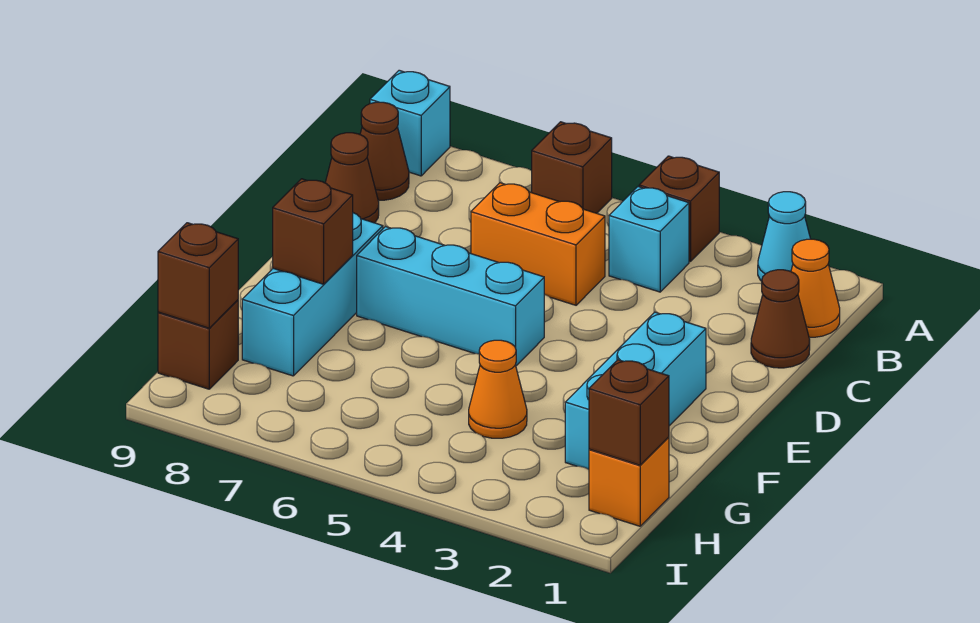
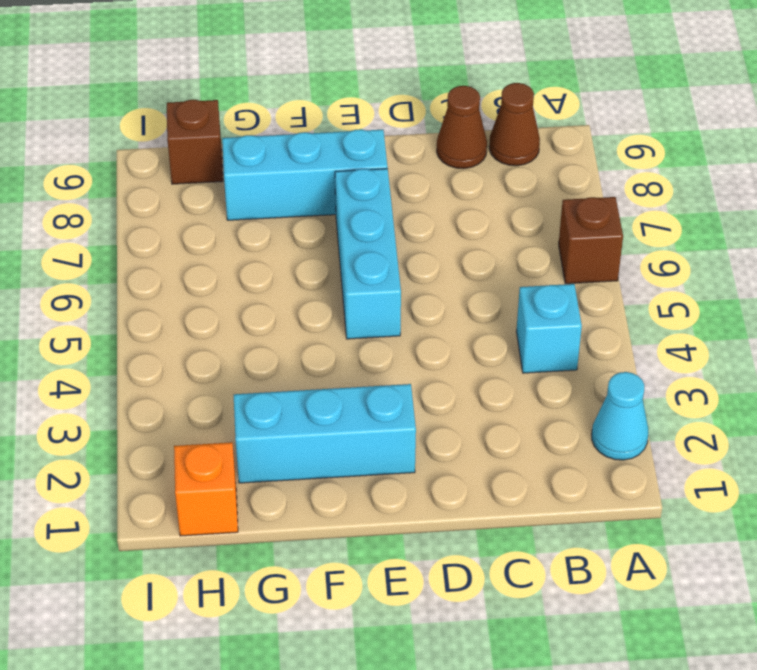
none -> brown brick A4 level 1
none -> cyan brick A9 level 1
none -> orange cone B1 level 1

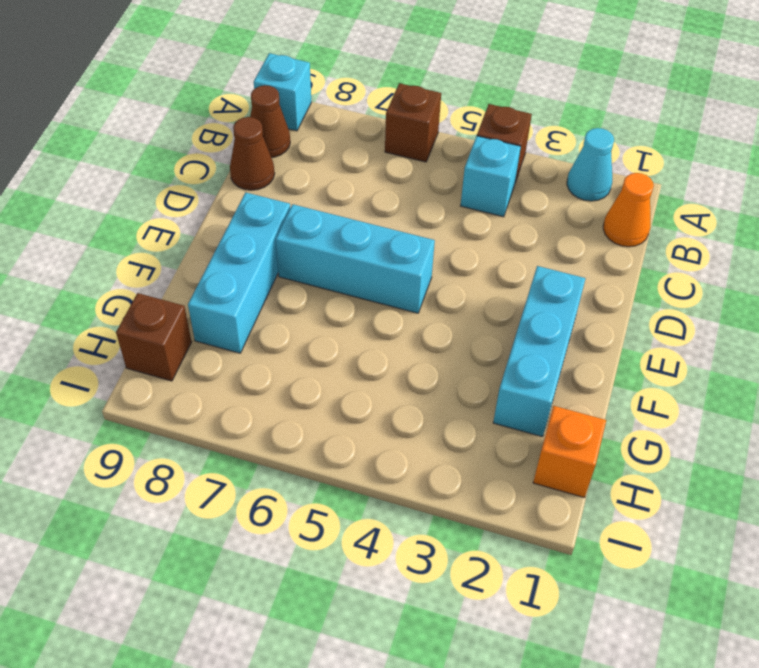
none -> brown cone C1 level 1
none -> orange brick C5:C6 level 1
none -> orange cone G4 level 1

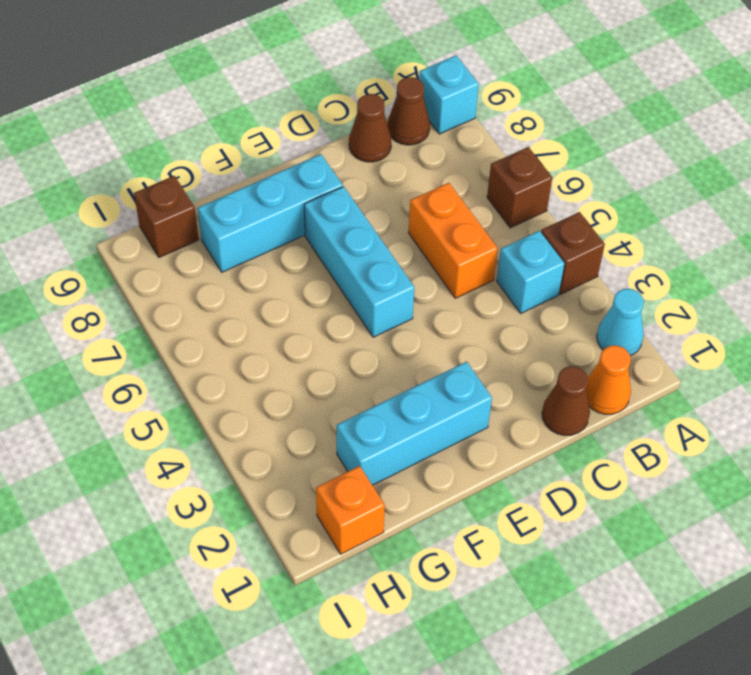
none -> orange cone G4 level 1
none -> brown brick F8 level 2
none -> brown brick H1 level 2

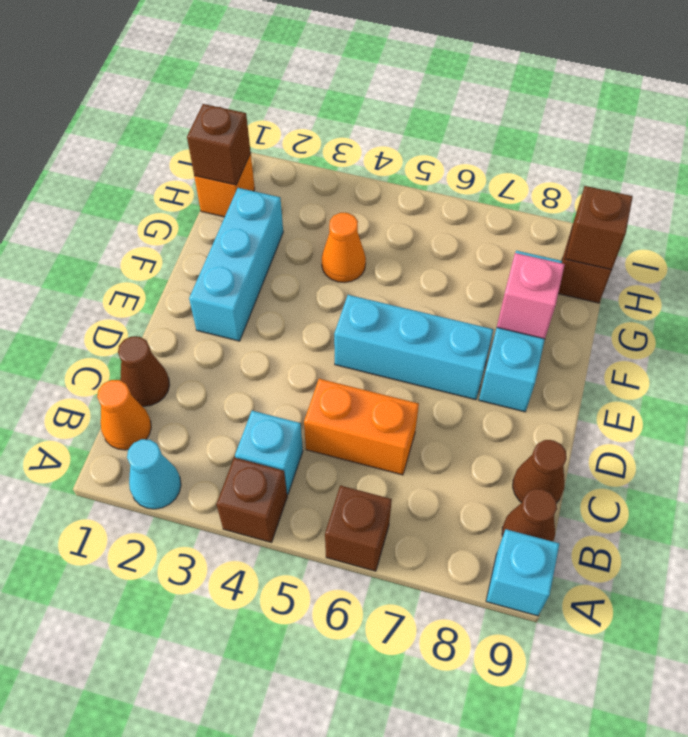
pink brick F8 level 2 -> brown brick F8 level 2

